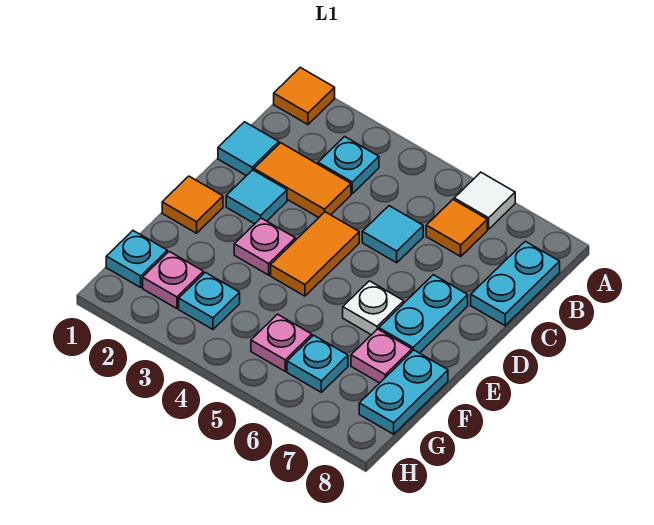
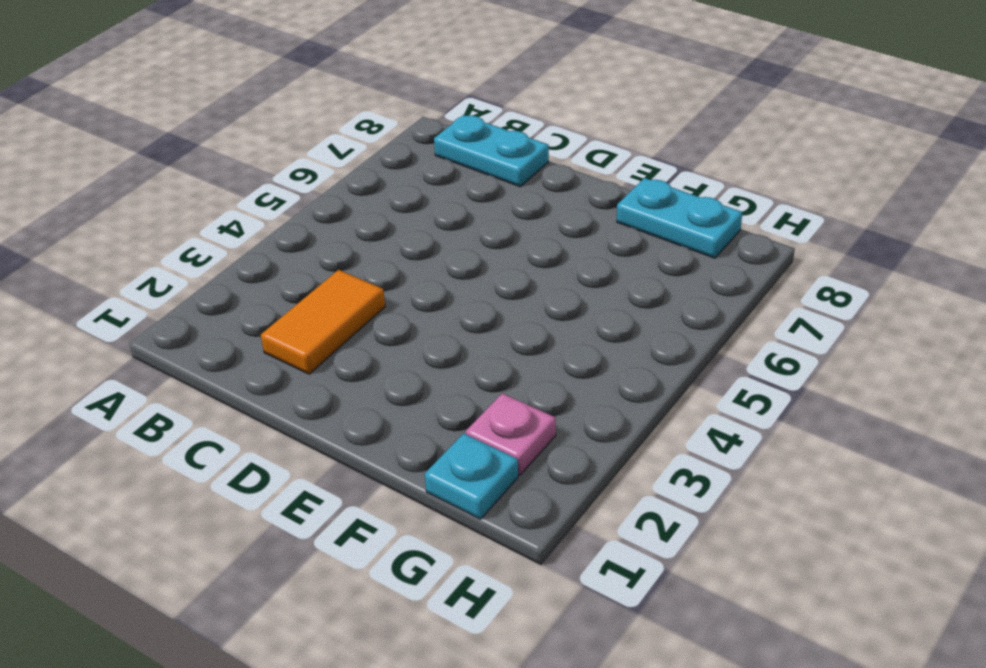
none -> orange tile A1 level 1
none -> white tile A6 level 1
none -> cyan plate B3 level 1

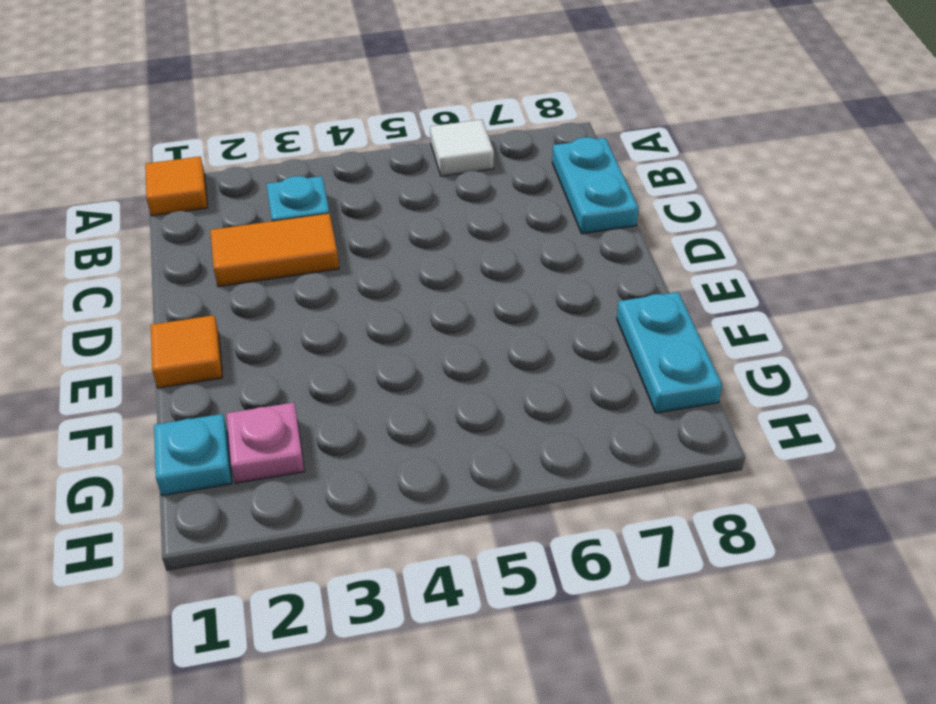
none -> orange tile B6 level 1
none -> cyan tile C1 level 1
none -> cyan tile C5 level 1

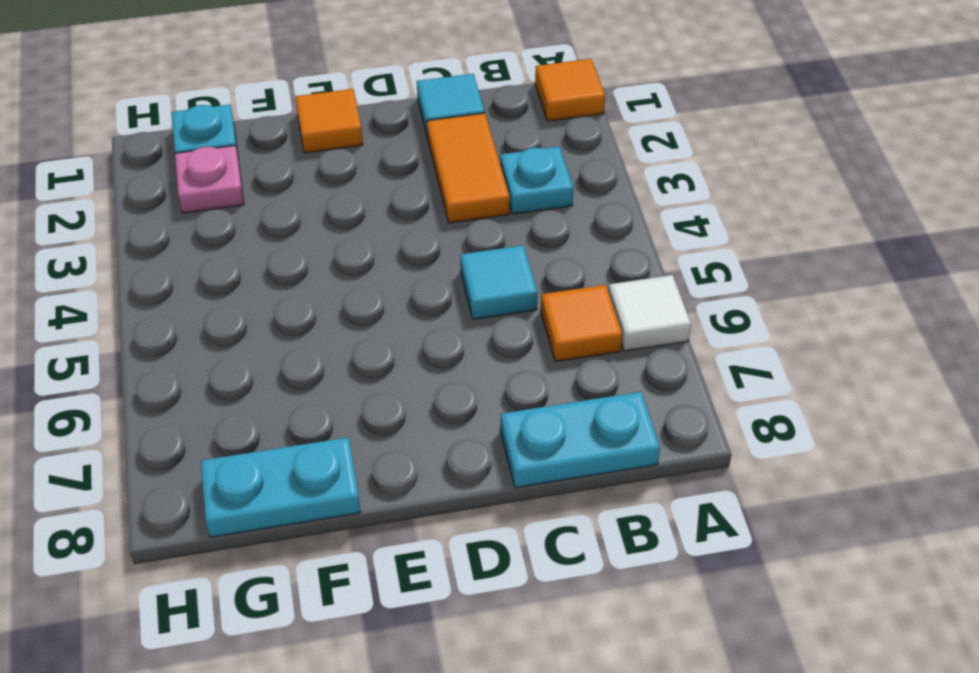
none -> cyan tile D2 level 1
none -> orange tile D4:E4 level 1
none -> cyan plate D7:E7 level 1

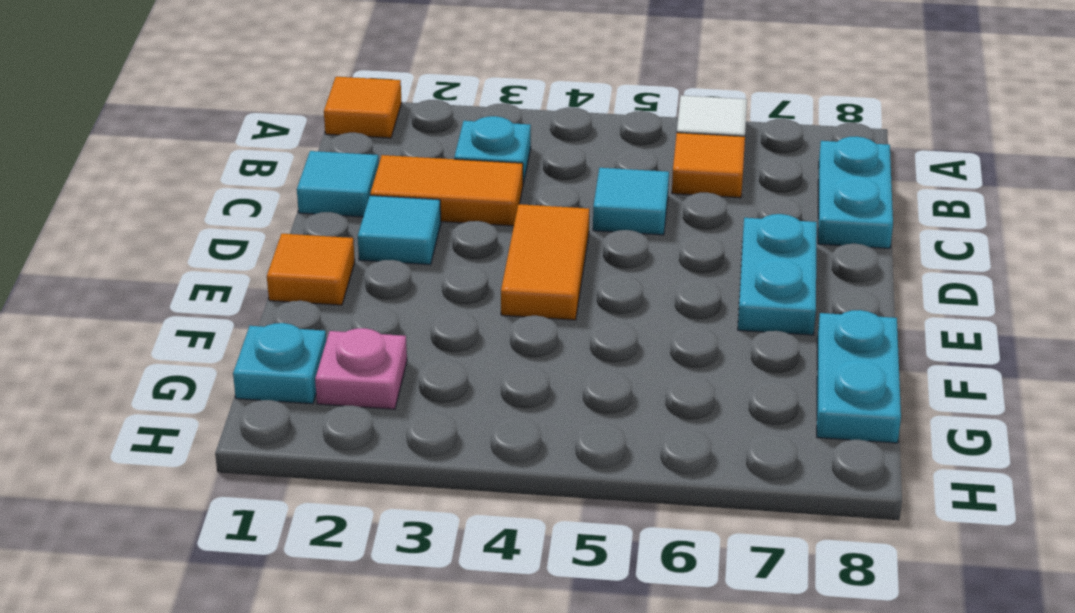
none -> pink plate E3 level 1
none -> white plate E6 level 1
none -> pink plate F7 level 1

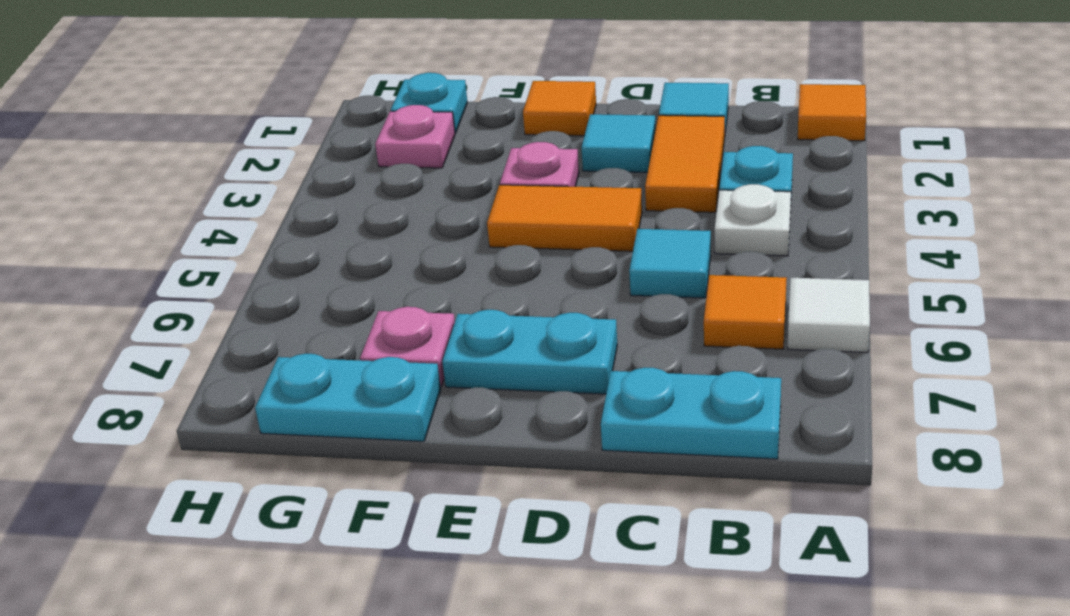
white plate B4 level 1 -> white plate E6 level 1
none -> cyan plate G3 level 1
none -> pink plate G5 level 1
none -> cyan plate G6 level 1

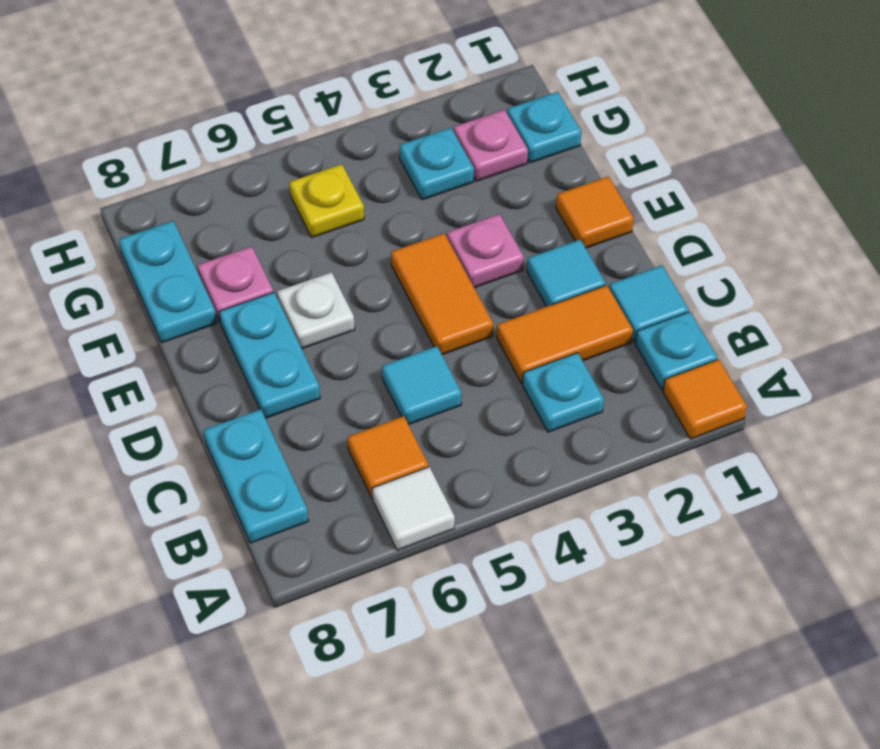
cyan plate B1 level 1 -> cyan plate G6 level 1
yellow plate G5 level 1 -> pink plate G5 level 1

